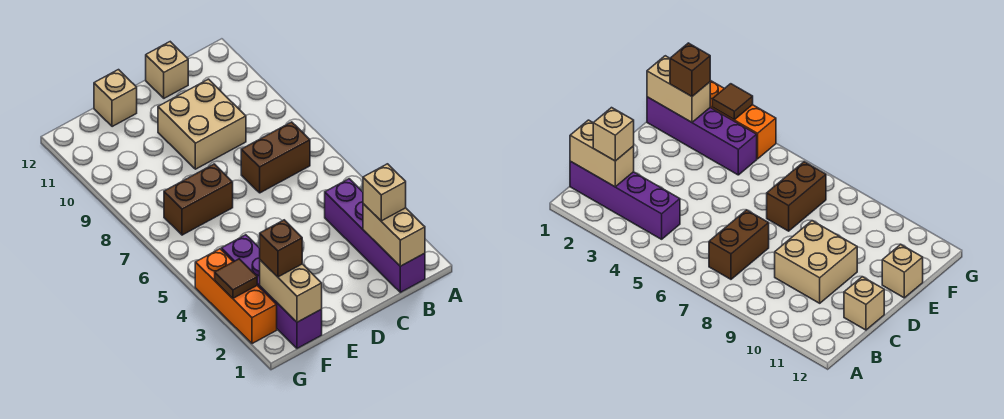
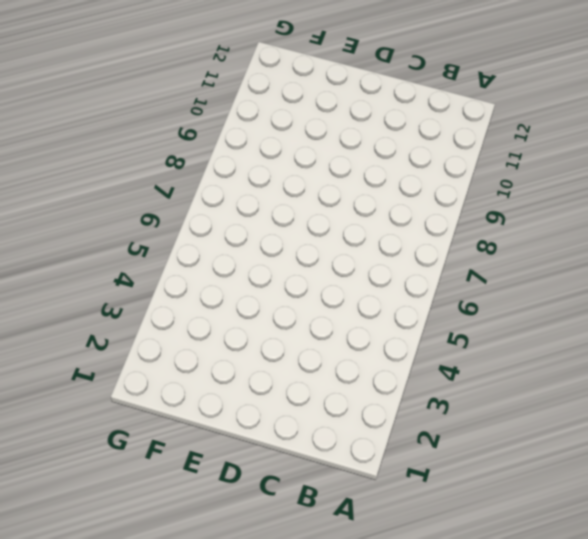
none -> purple brick B1:B4 level 1
none -> brown brick B7:C7 level 1
none -> tan brick C9:D10 level 1

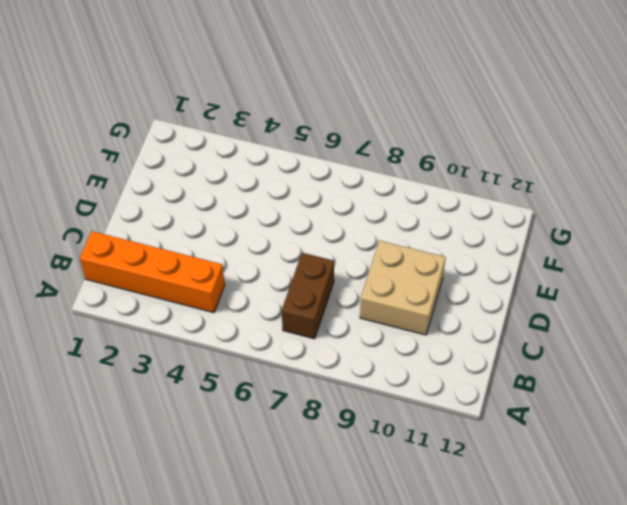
orange brick B1:B4 level 1 -> purple brick B1:B4 level 1
none -> tan brick C12 level 1
none -> brown brick E7:F7 level 1
none -> tan brick E12 level 1

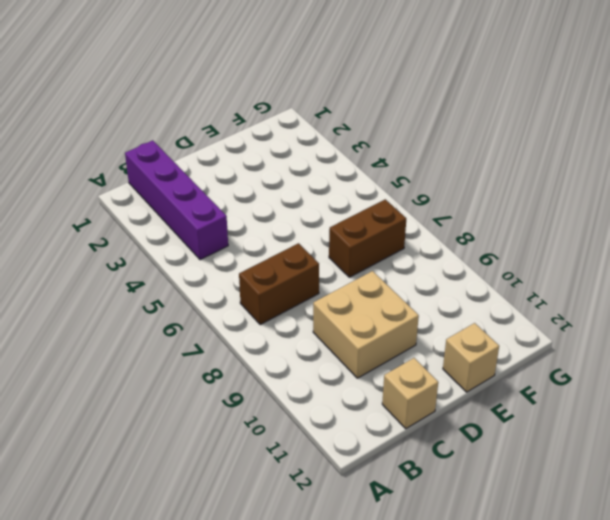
none -> purple brick F1:F4 level 1
none -> orange brick G2:G4 level 1
none -> tan brick B1:B2 level 2

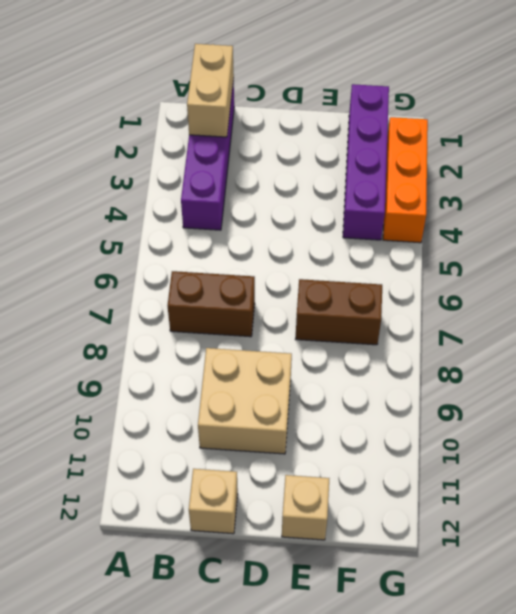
none -> tan brick F1:F2 level 2
none -> brown tile G3 level 2
none -> tan brick B2 level 3

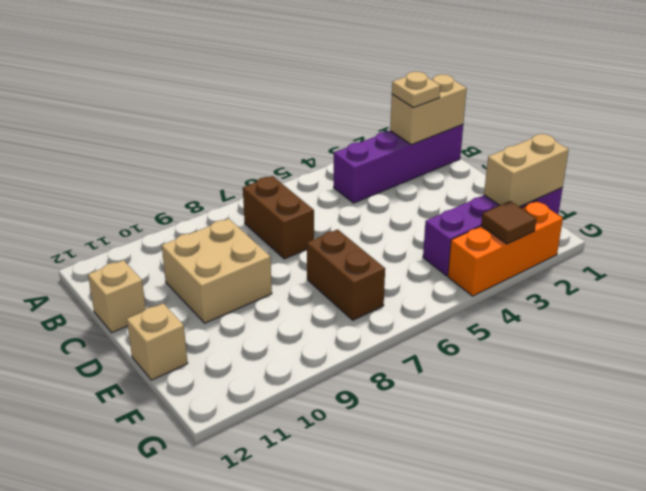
tan plate B2 level 3 -> tan brick B2 level 3
none -> brown brick F2 level 3

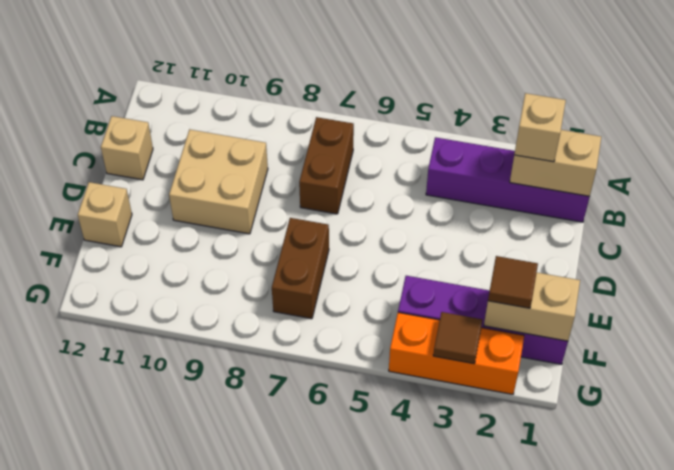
brown tile F2 level 3 -> brown brick F2 level 3

